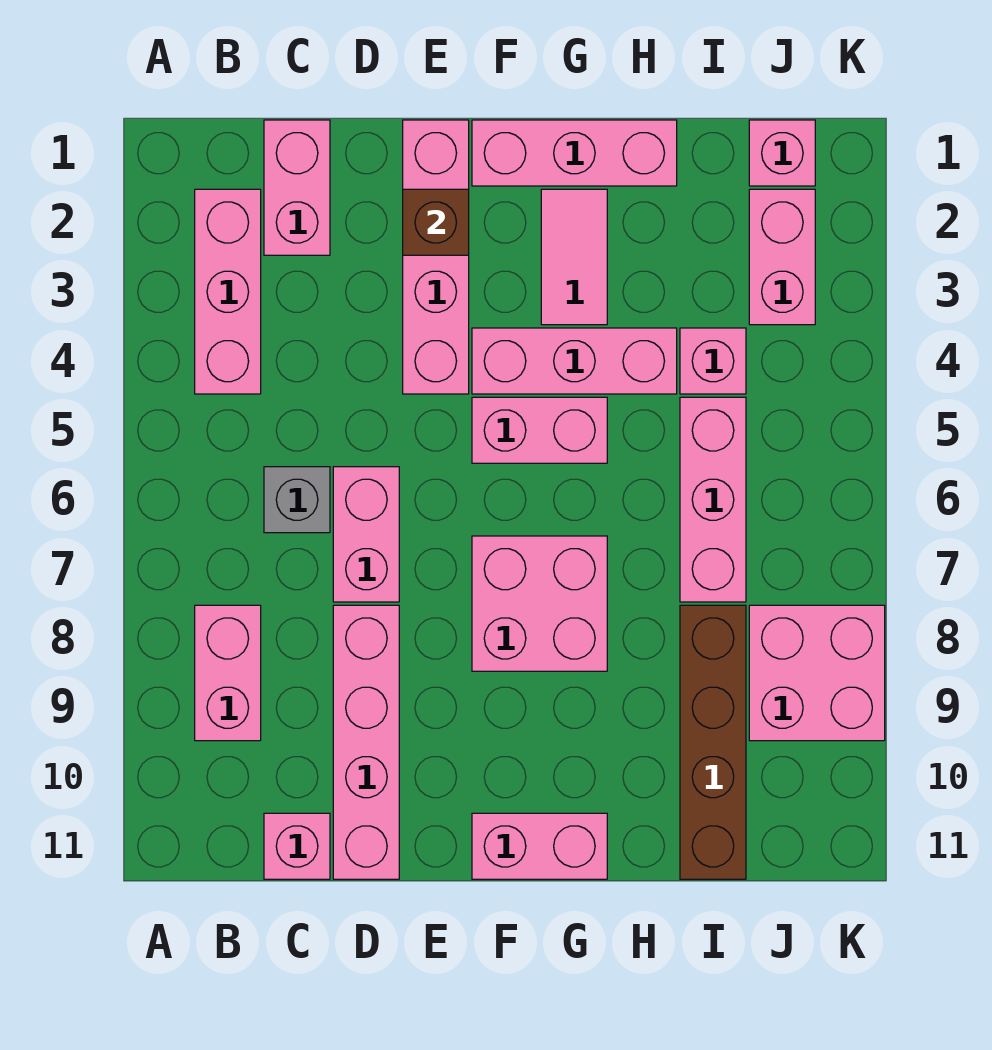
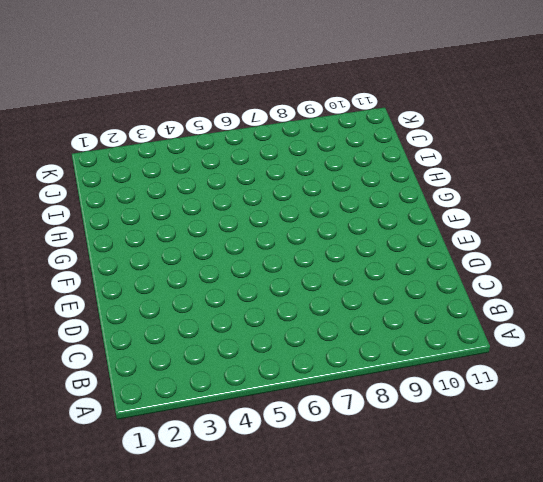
none -> pink brick B2:B4 level 1
none -> pink brick B8:B9 level 1
none -> pink brick C1:C2 level 1

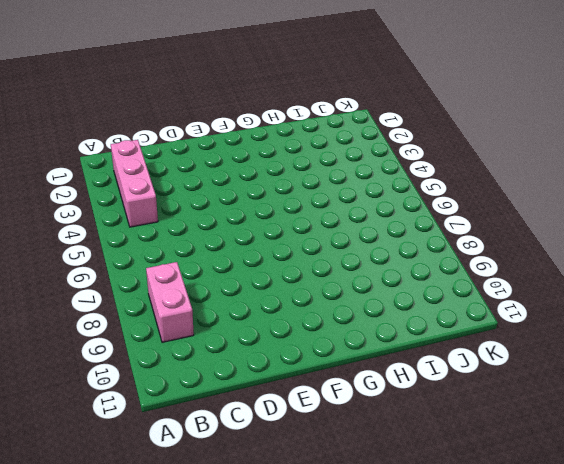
none -> pink brick C1:C2 level 1
none -> grey brick C6 level 1
none -> pink brick C11 level 1

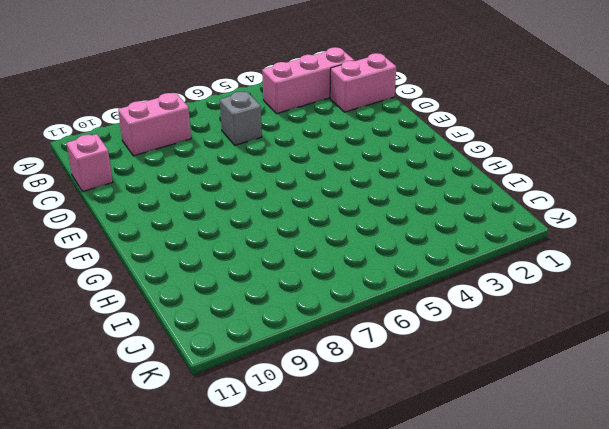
none -> pink brick D6:D7 level 1
none -> pink brick D8:D11 level 1
none -> pink brick E1:E4 level 1

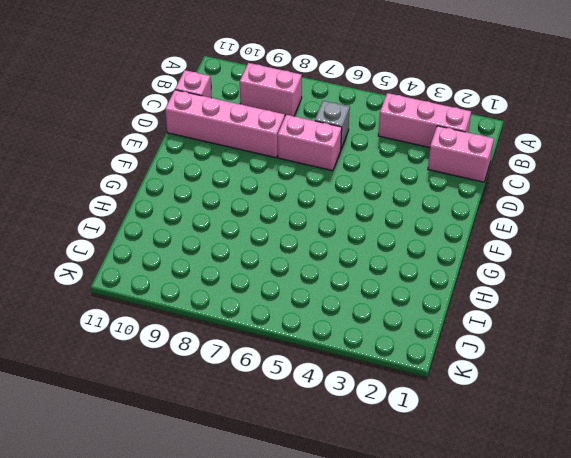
none -> pink brick E1:E4 level 1
none -> pink brick F1:H1 level 1
none -> pink brick F4:H4 level 1

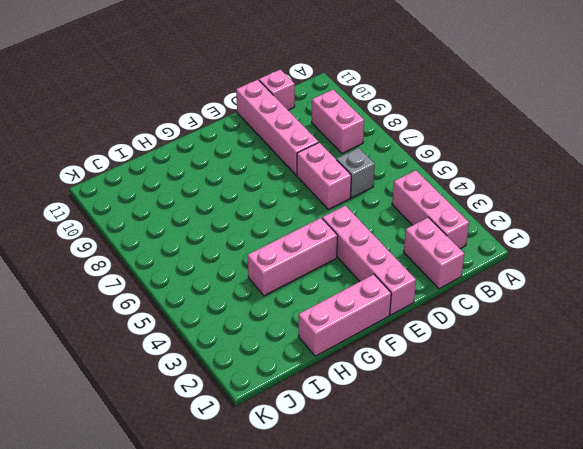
none -> pink brick F5:G5 level 1
none -> pink brick F7:G8 level 1
none -> pink brick F11:G11 level 1

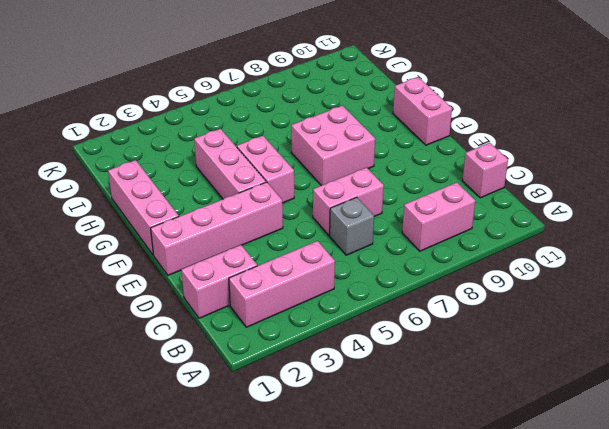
none -> pink brick D8:D11 level 1
none -> pink tile G2:G3 level 1
none -> pink brick I4 level 1

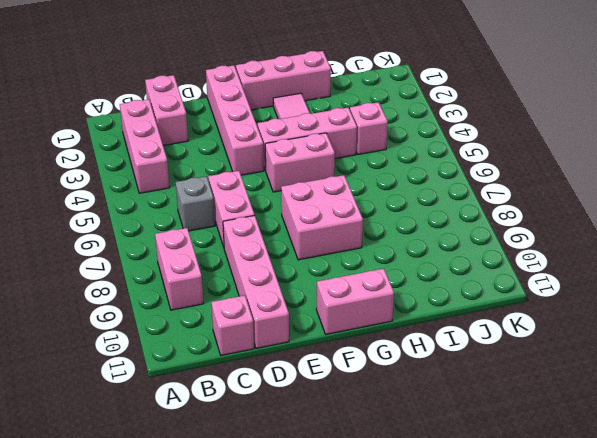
none -> pink brick I5:I7 level 1
none -> brown brick I8:I11 level 1
none -> pink brick J1 level 1

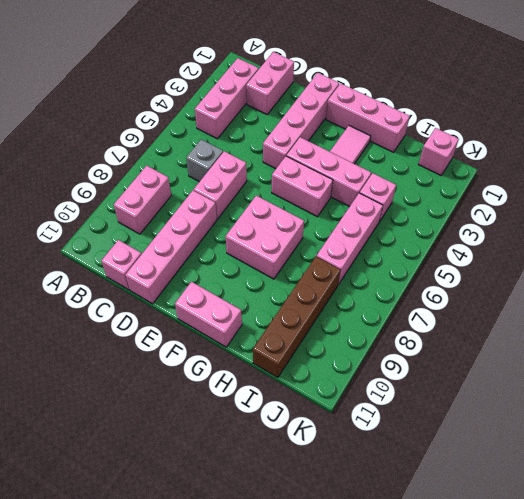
none -> pink brick J2:J3 level 1
none -> pink brick J8:K9 level 1
none -> brown brick E2 level 2

